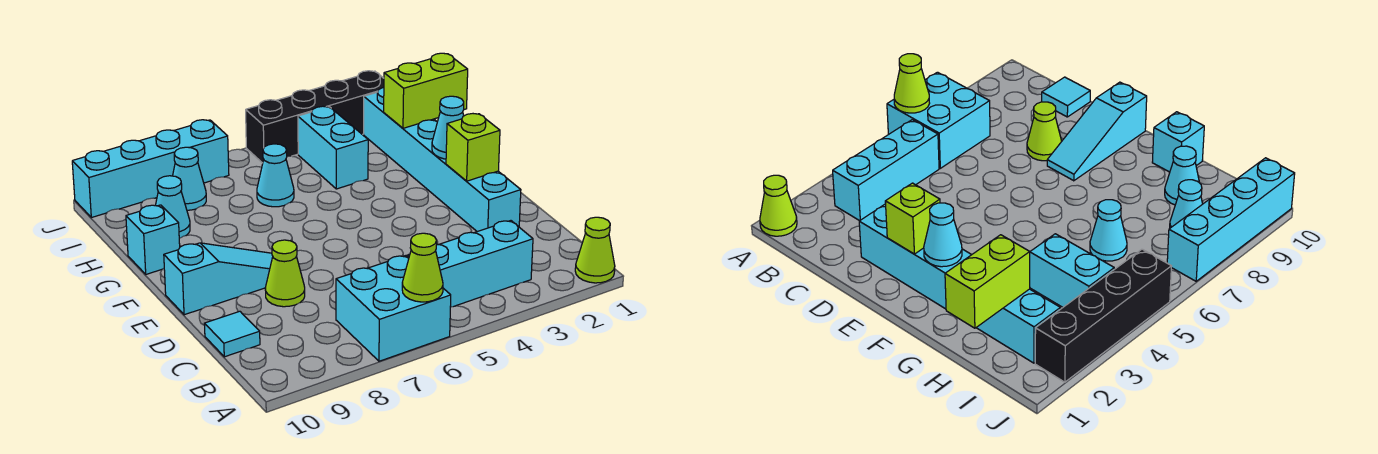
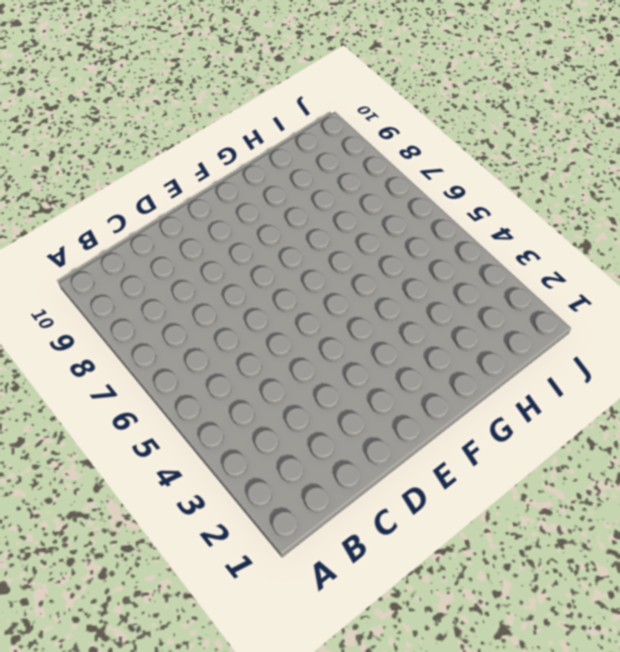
none -> lime cone A1 level 1
none -> cyan brick A6:B7 level 1
none -> cyan brick B3:B5 level 1

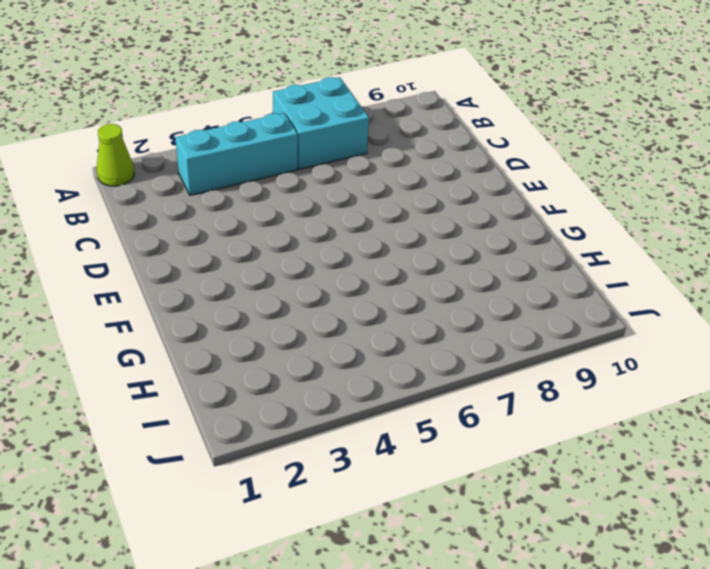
none -> cyan tile C10 level 1
none -> cyan brick D2:I2 level 1
none -> lime cone D8 level 1

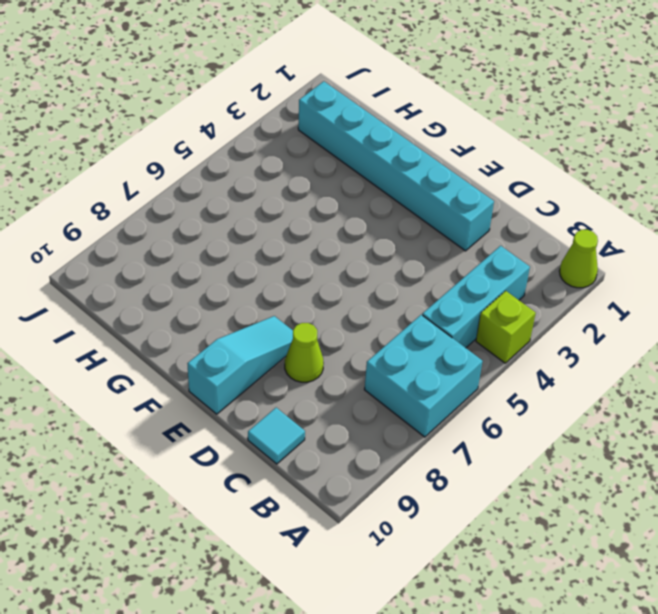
lime brick A4 level 1 -> lime brick E2 level 2
none -> cyan brick G10 level 1
none -> cyan brick H4:I4 level 1
none -> cyan cone H6 level 1

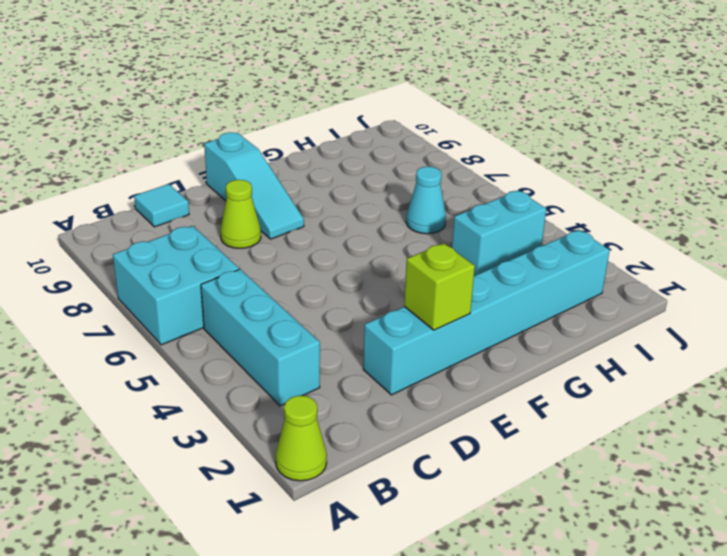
none -> cyan brick G10 level 1
none -> cyan cone H9 level 1
none -> cyan cone I8 level 1

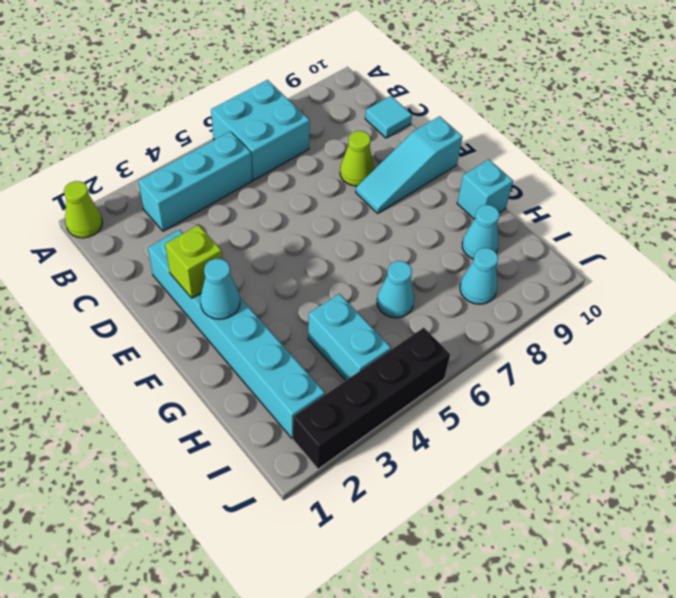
none -> cyan brick J7:J10 level 1
none -> lime cone A6 level 2
none -> lime brick H1:H2 level 2

